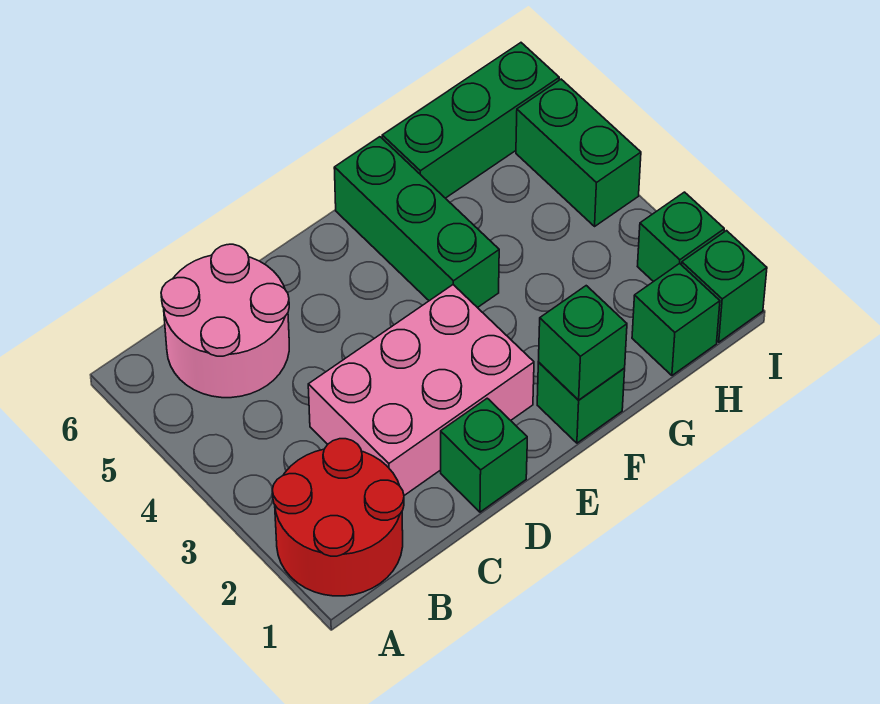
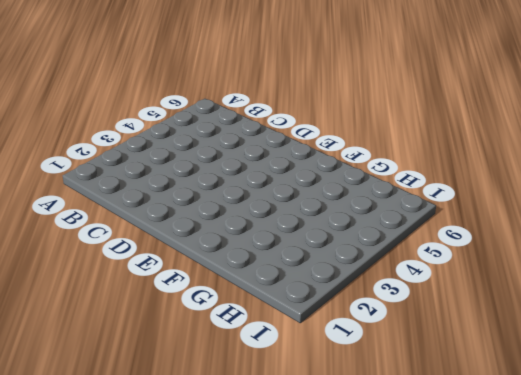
none -> red round brick A1:B2 level 1
none -> pink round brick B5:C6 level 1
none -> pink brick C2:E3 level 1

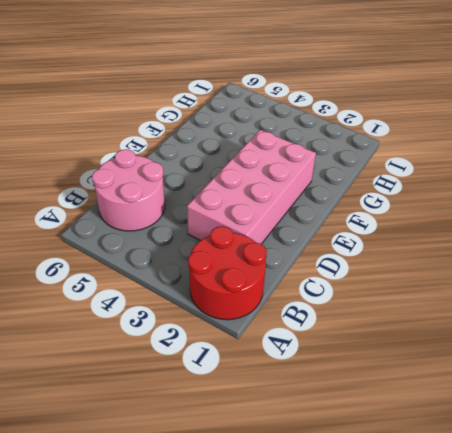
pink brick C2:F3 level 1 -> pink brick C2:E3 level 1
none -> green brick D1 level 1
none -> green brick F1 level 1
none -> green brick F4:F6 level 1

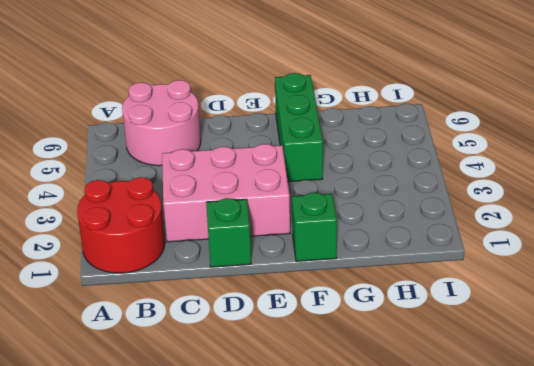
none -> green brick G6:I6 level 1
none -> green brick H1 level 1
none -> green brick I1 level 1

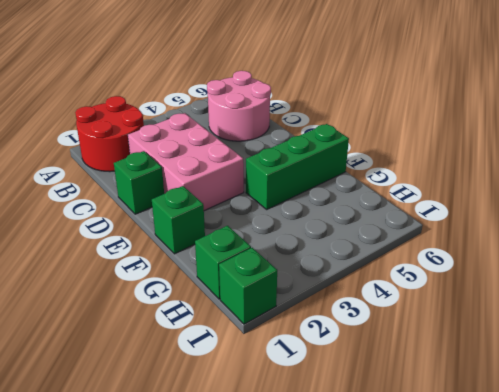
none -> green brick G6:I6 level 1
none -> green brick I2 level 1
none -> green brick I4:I5 level 1

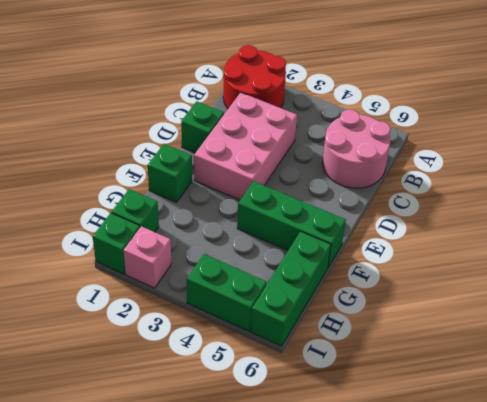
pink brick I2 level 1 -> green brick I2 level 1
none -> green brick F1 level 2

